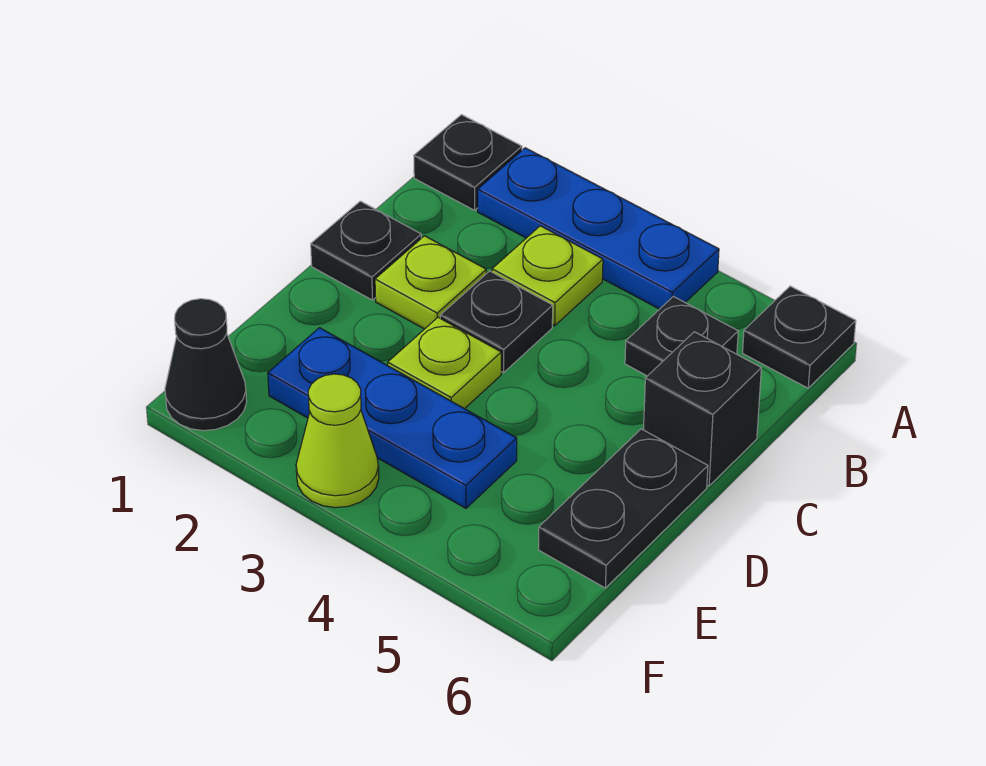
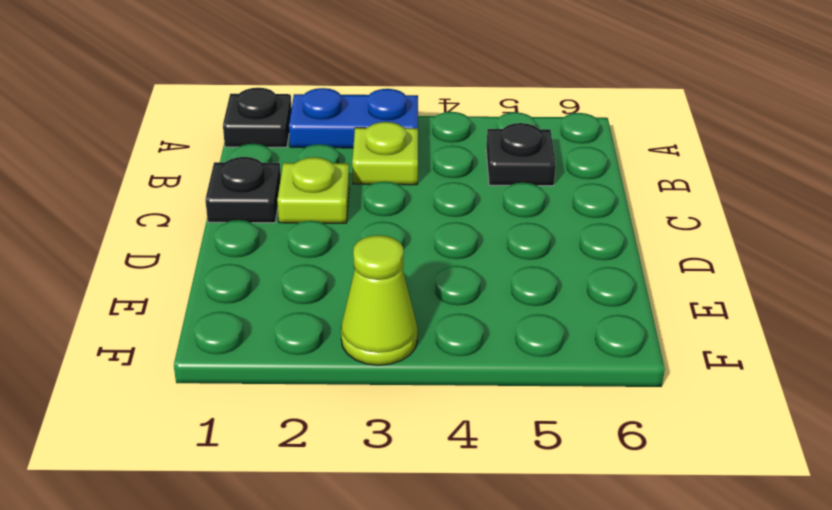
blue plate A2:A3 level 1 -> blue plate A2:A4 level 1
none -> black plate A6 level 1
none -> black plate C3 level 1
none -> black brick C6 level 1

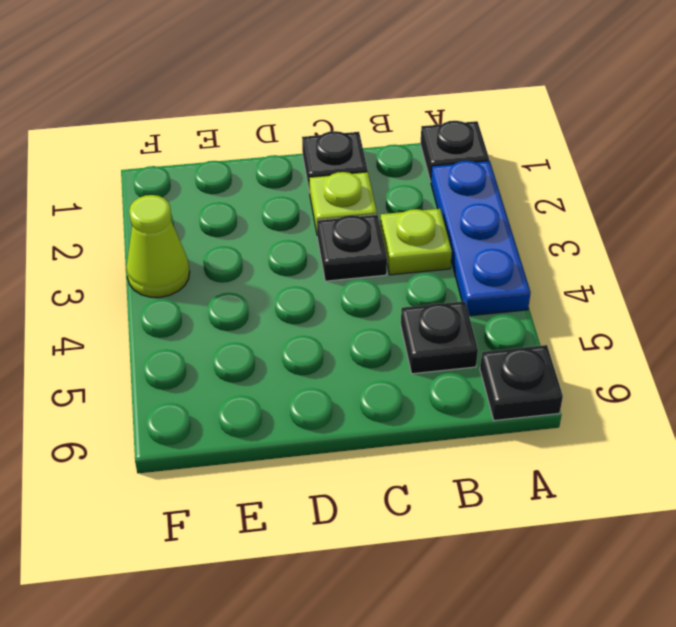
none -> black brick C6 level 1
none -> lime plate D3 level 1
none -> black plate D6:E6 level 1

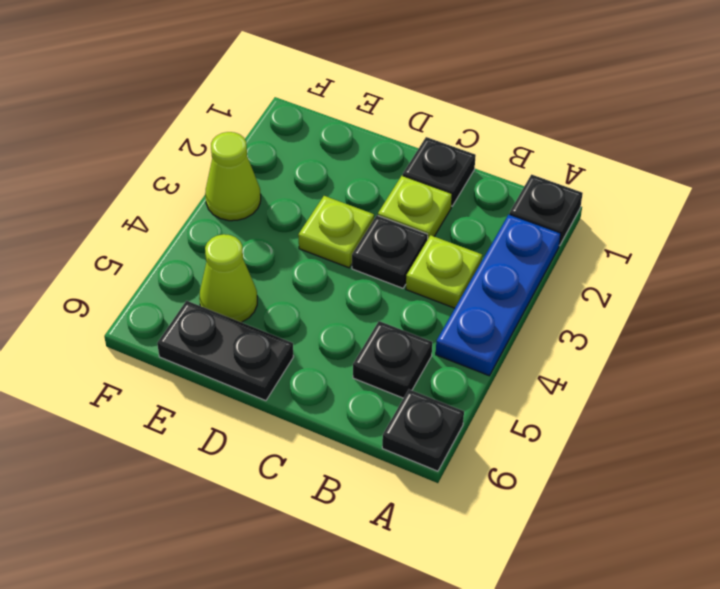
lime cone E5 level 1 -> none
none -> black brick C6 level 1
none -> blue plate E2:E4 level 1
none -> black cone F1 level 1

